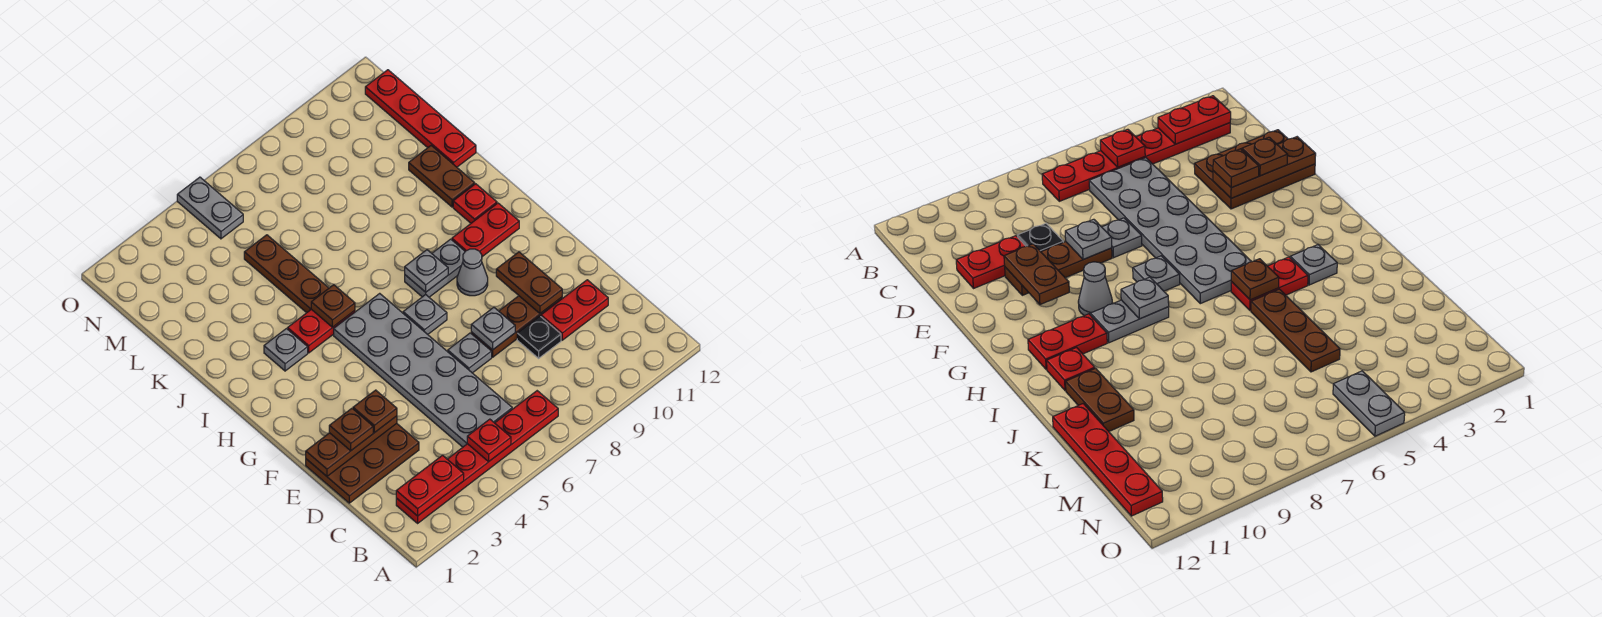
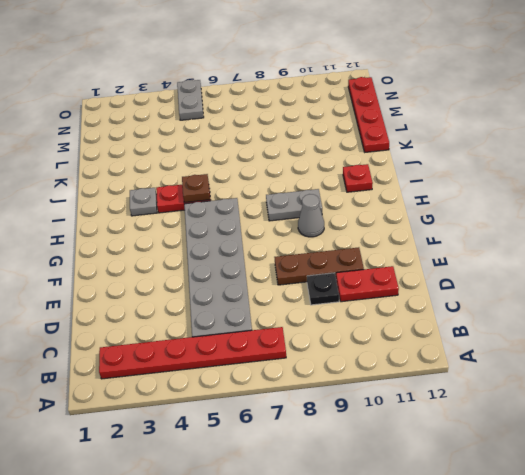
none -> brown plate D1:E3 level 1
none -> grey plate E7 level 1
none -> grey plate G7 level 1

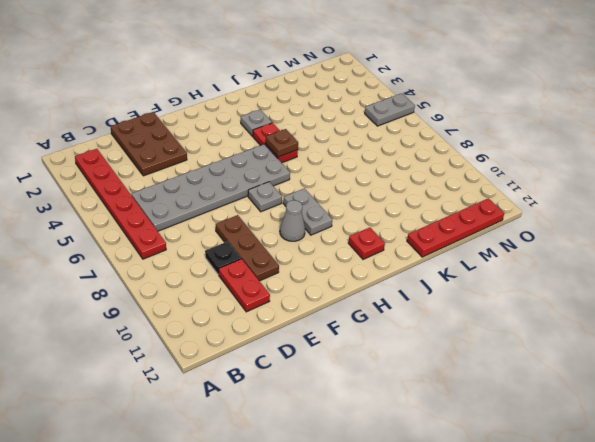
none -> grey plate E7 level 1
none -> red plate H10:H11 level 1
none -> brown plate J5:L5 level 1

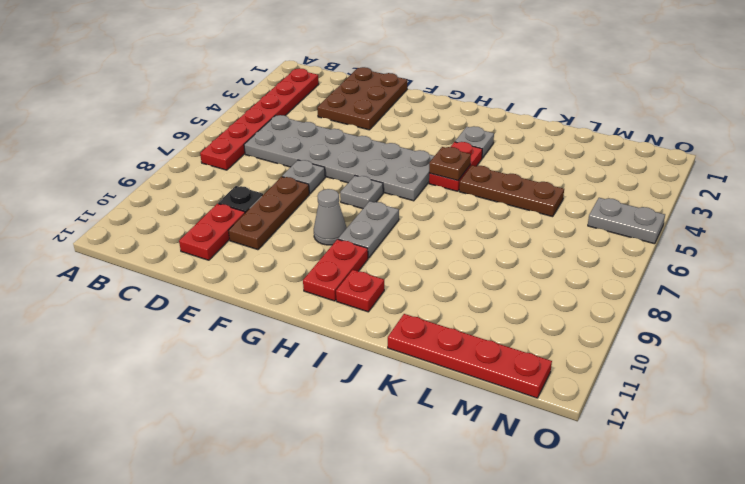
none -> brown plate J11:K11 level 1
none -> red plate B2:B3 level 2
none -> red plate B5 level 2

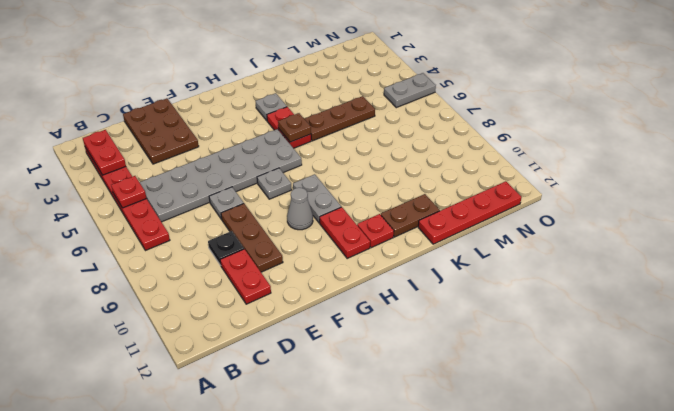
none -> brown plate E1:E3 level 2
none -> grey plate E8 level 2
none -> brown plate E10:F10 level 2

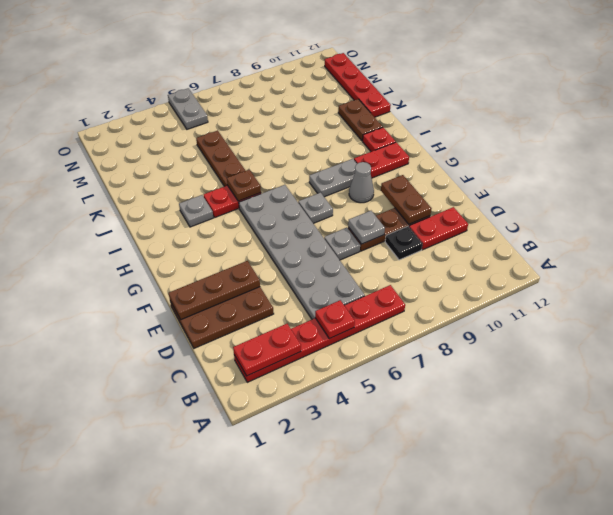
none -> grey plate H8 level 2
none -> brown plate E2 level 3
none -> brown plate E3 level 3

